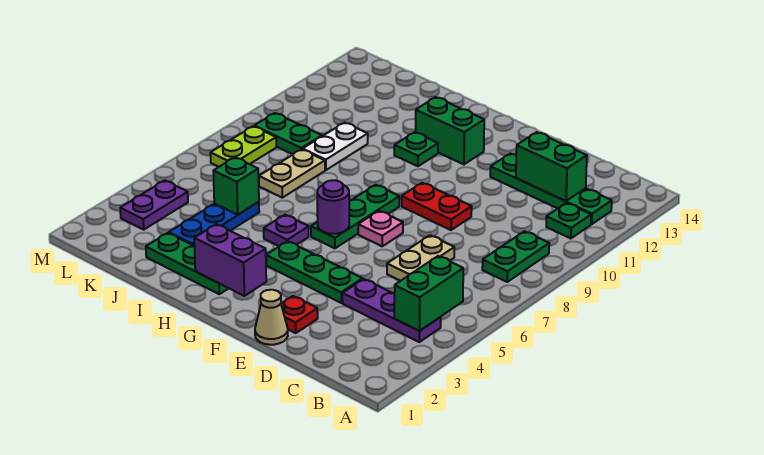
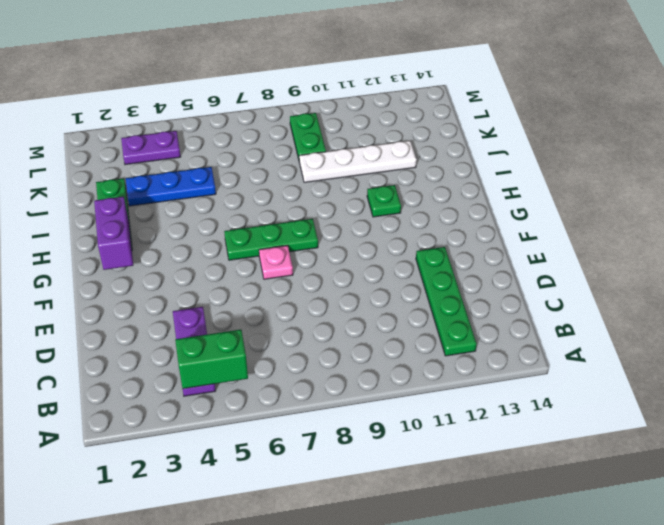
white plate J9:J12 level 1 -> white plate J9:J10 level 1
none -> green plate B8:B9 level 1
none -> green plate B11 level 1
none -> tan plate D6:D7 level 1

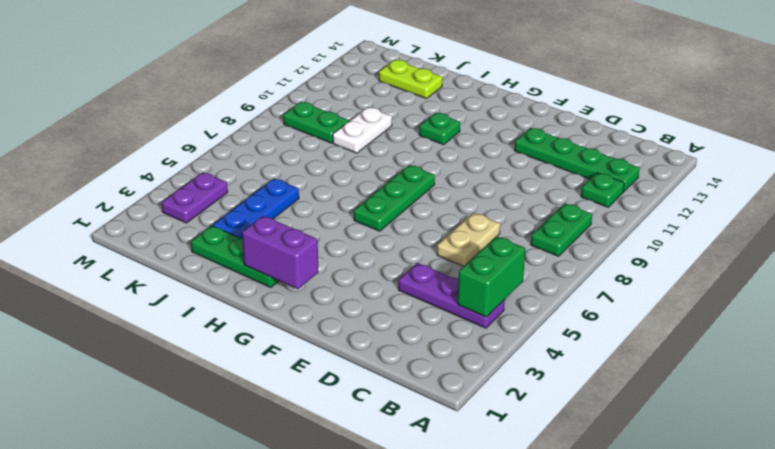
lime plate J13:K13 level 1 -> lime plate L7:L8 level 1
none -> tan cone E1 level 1
none -> red plate E2 level 1
none -> green plate E4:G4 level 1

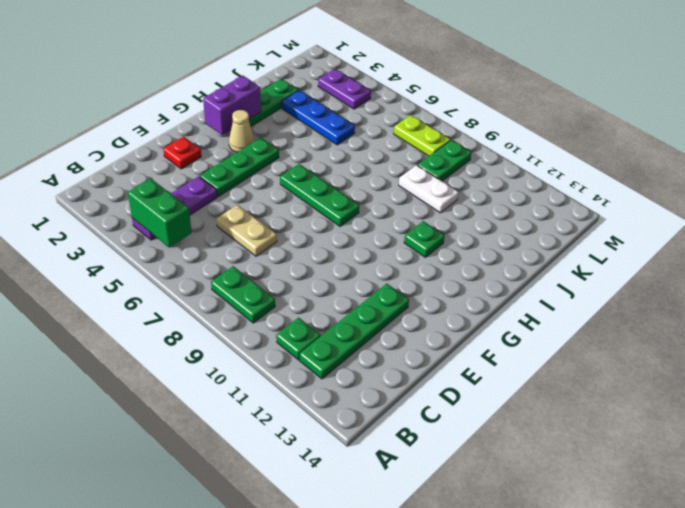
tan cone G3 level 1 -> tan cone E1 level 1
none -> red plate E9:F9 level 1
none -> pink plate F7 level 1
none -> green brick G12:H12 level 1

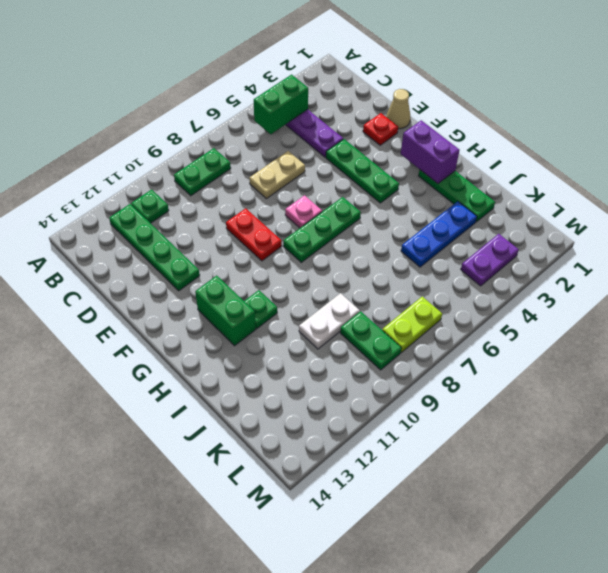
none -> purple plate H5 level 1
none -> tan plate J7:J8 level 1
none -> green brick C12:D12 level 2

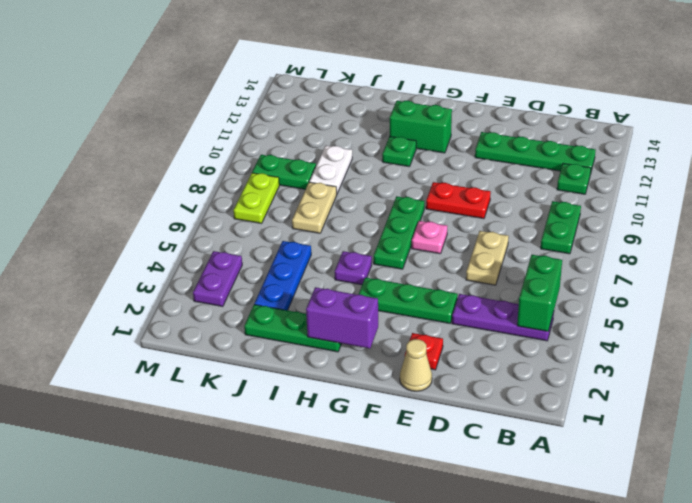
none -> green brick C12:D12 level 2
none -> purple round brick G6 level 2
none -> green brick J5 level 2

